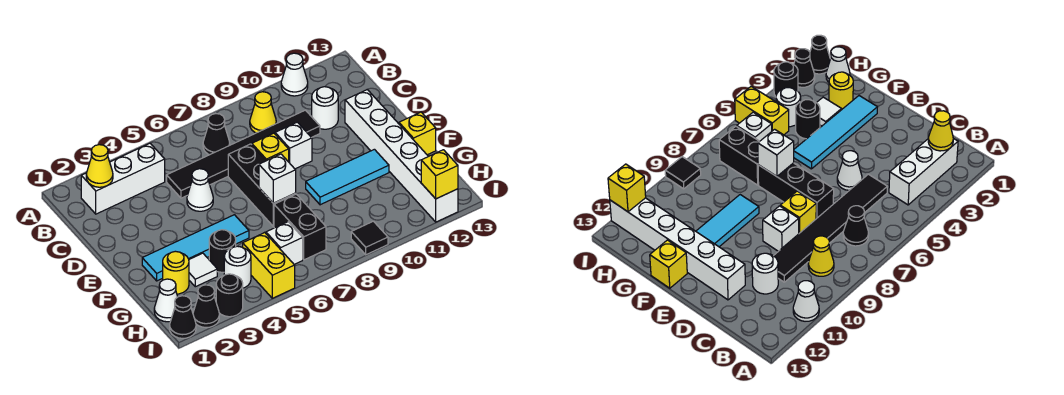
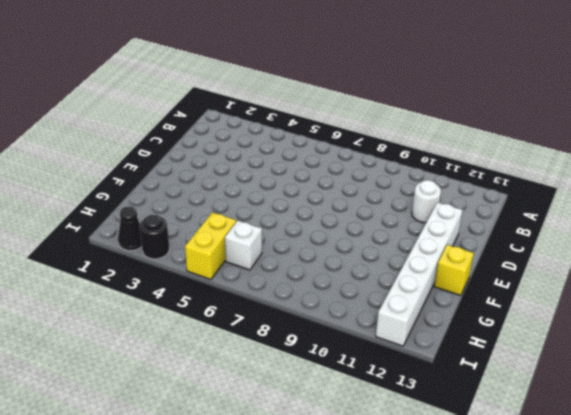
none -> white cone A11 level 1
none -> white brick B2:B4 level 1
none -> black cone B7 level 1

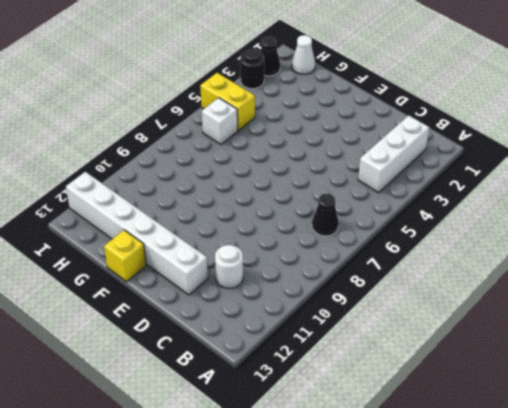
none -> white cone A11 level 1
none -> yellow cone B9 level 1
none -> black tile C5:C10 level 1

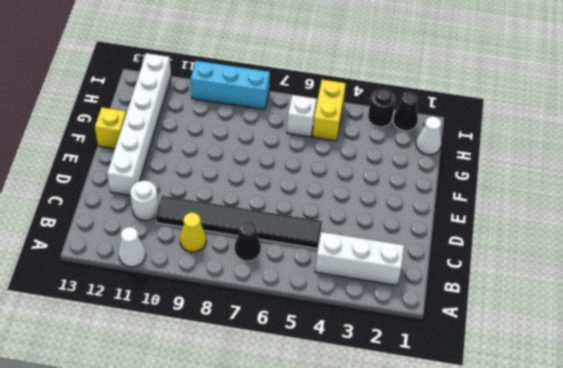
cyan brick I8:I10 level 1 -> black tile I9 level 1
none -> white cone D5 level 1
none -> black brick D7:F7 level 1
none -> yellow brick D8 level 1

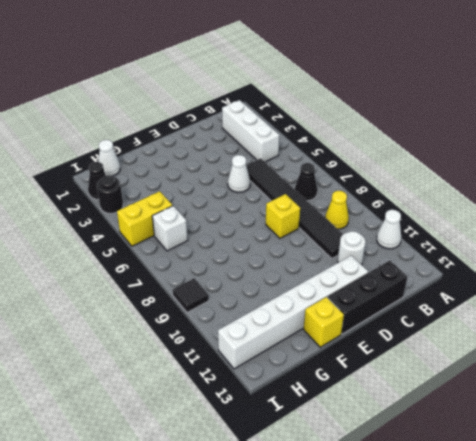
black brick C13:E13 level 1 -> black brick D7:F7 level 1
none -> white brick D9 level 1
none -> cyan tile F2:F5 level 1
none -> cyan tile F9:F11 level 1

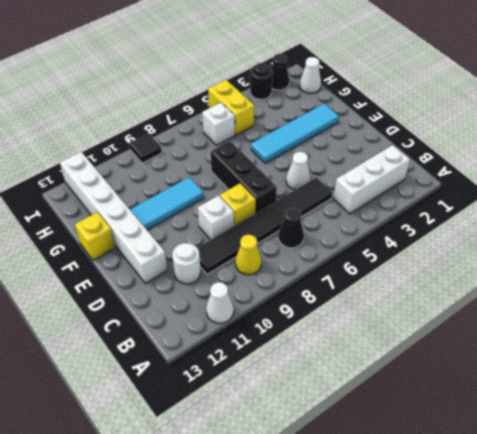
none -> yellow round brick G2 level 1
none -> white tile G3 level 1
none -> black round brick G4 level 1

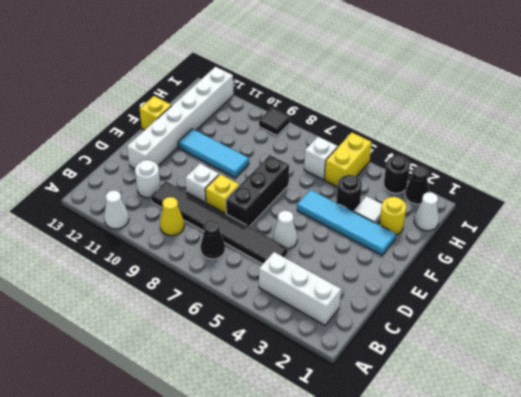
none -> black brick G7:H7 level 1
none -> white round brick H4 level 1
none -> black cone I1 level 1

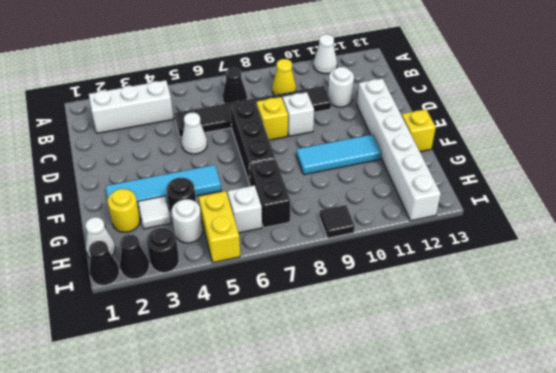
none -> yellow cone B2 level 2
none -> white brick F7 level 2
none -> yellow brick I12 level 2

